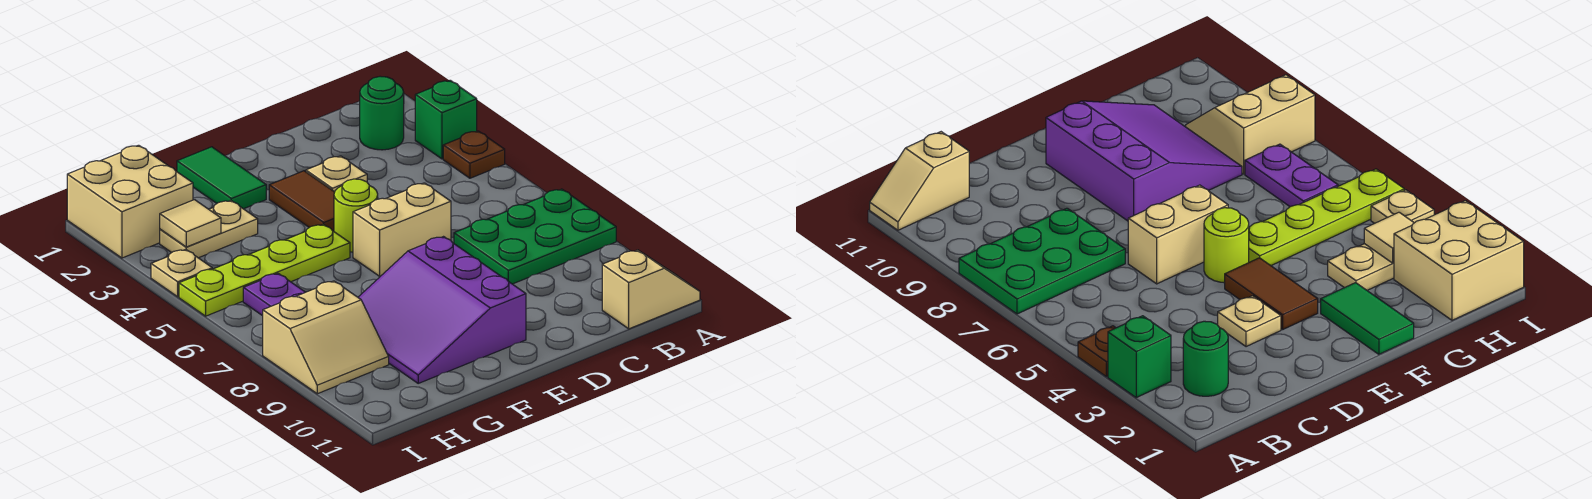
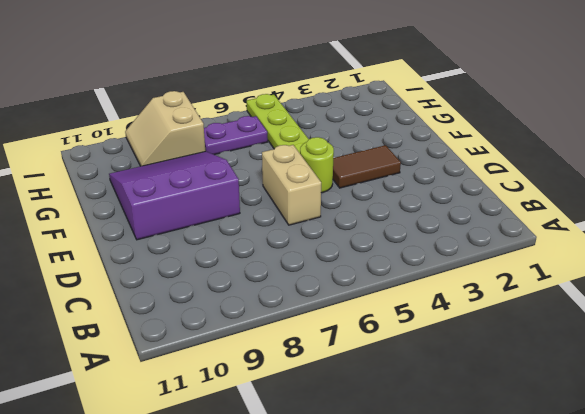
none -> green brick A3 level 1
none -> brown plate A4 level 1
none -> green plate A7:C8 level 1

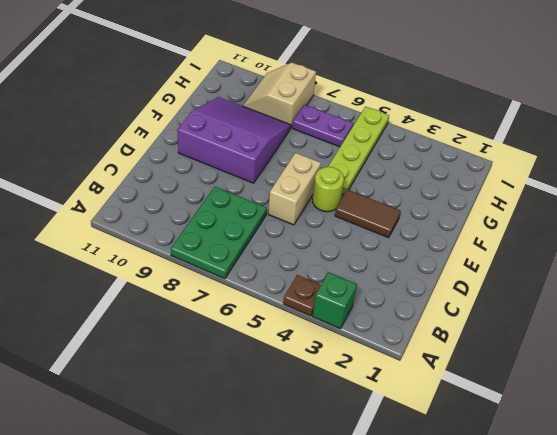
none -> tan slope A11:B11 level 1 top B
none -> green round brick B2 level 1
none -> tan plate D3 level 1

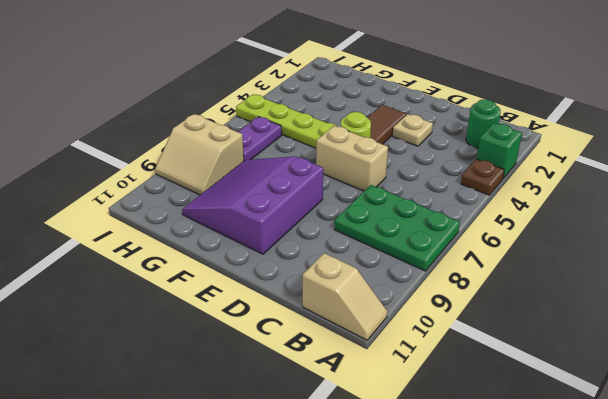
none -> green tile F1:F2 level 1
none -> tan plate G3:H3 level 1
none -> tan brick H1:I2 level 1

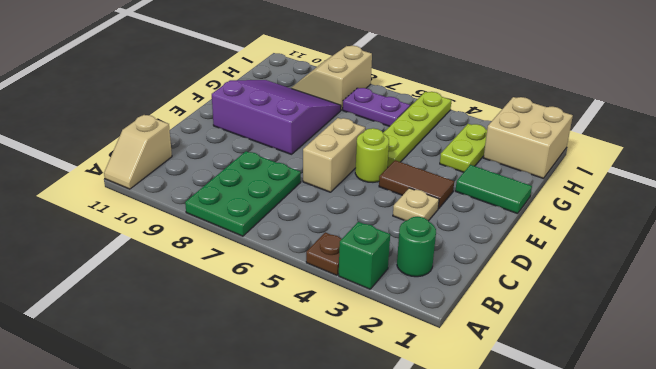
lime plate G3:H3 level 1 -> tan plate G3:H3 level 1
none -> tan plate I4 level 1
none -> tan tile H3 level 2

